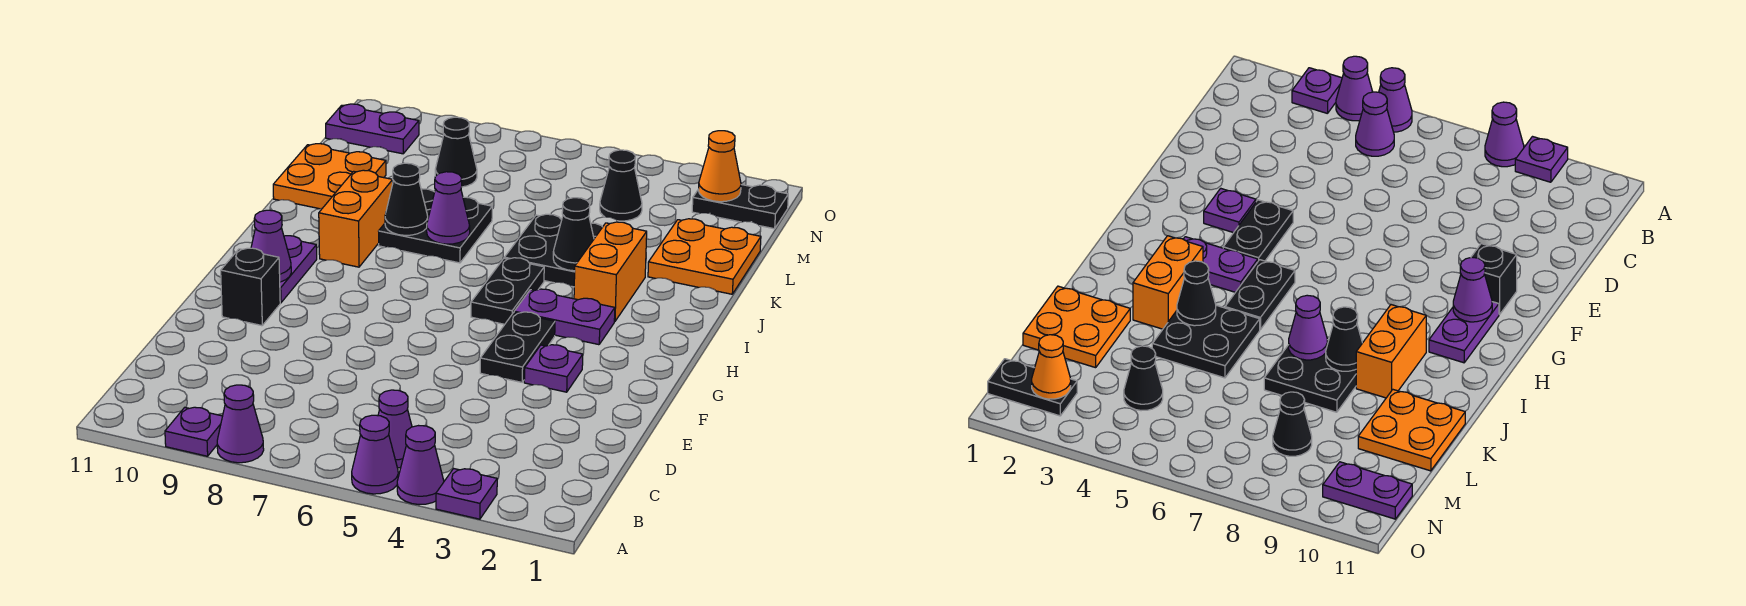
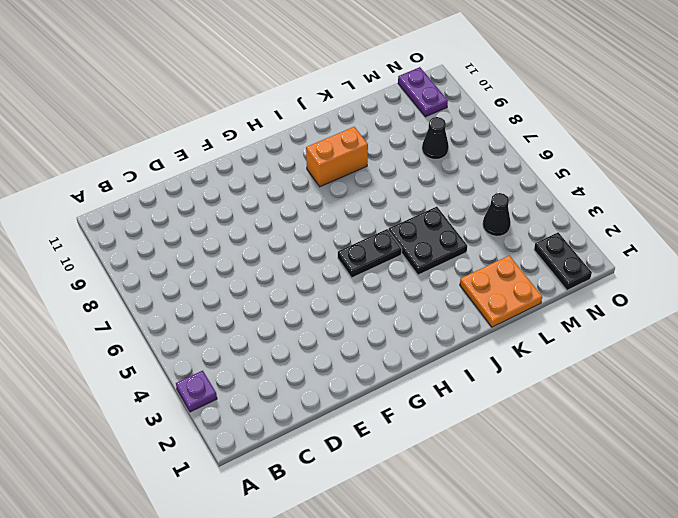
none -> purple cone A4 level 1
none -> purple cone A5 level 1
none -> purple cone A8 level 1

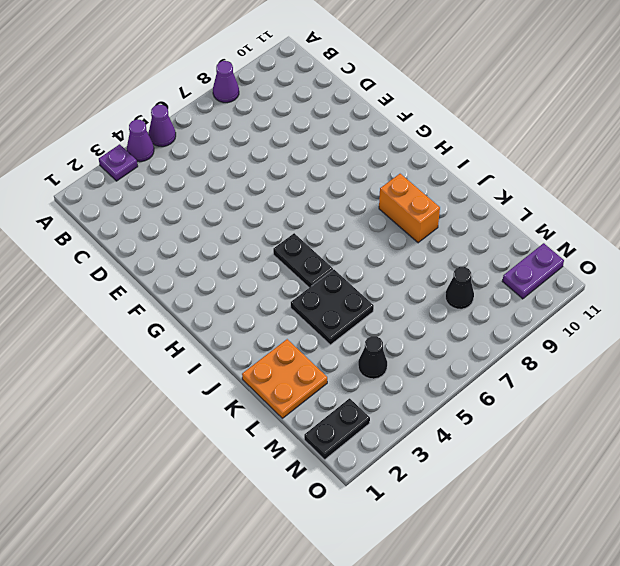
none -> purple plate A9 level 1
none -> purple cone B5 level 1
none -> purple plate F3 level 1

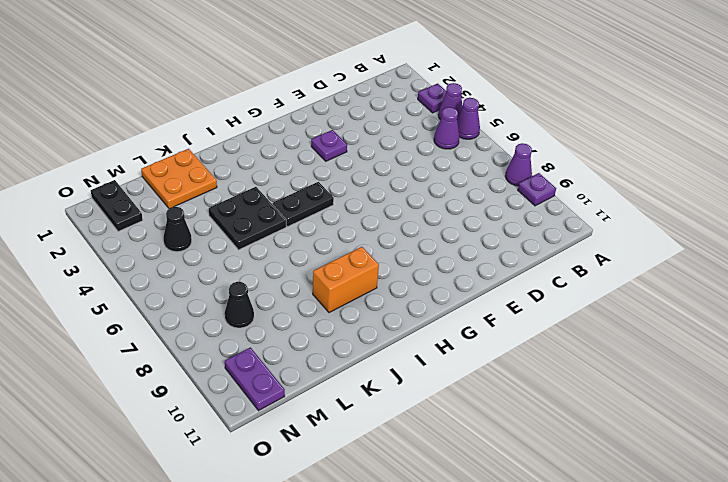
none -> black plate F4:G4 level 1
none -> black brick F10 level 1
none -> purple plate G10:H10 level 1

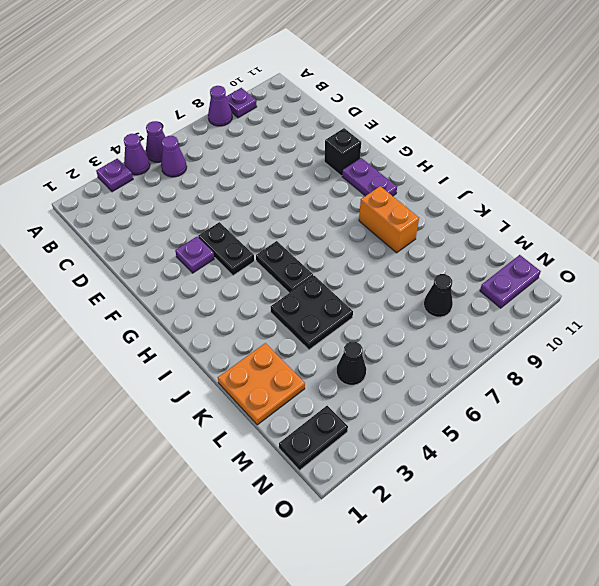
none -> purple plate H3:H4 level 1
none -> orange brick I3:J3 level 1
none -> black plate J7:K8 level 1

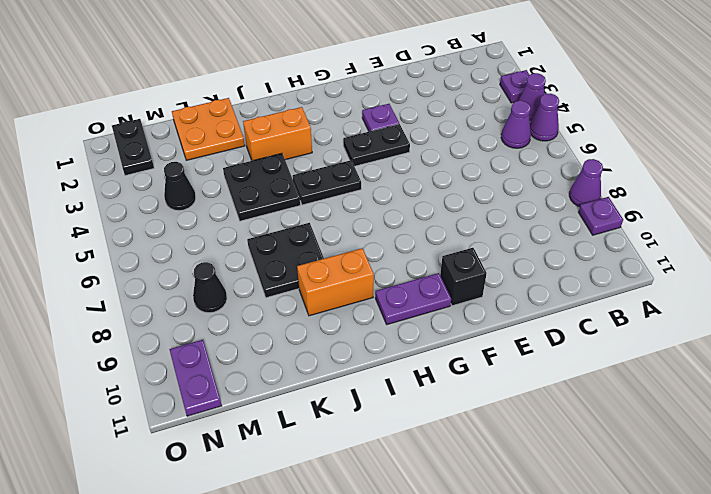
none -> purple plate H3:H4 level 1
none -> orange plate K10:L11 level 1
none -> purple cone G10 level 2

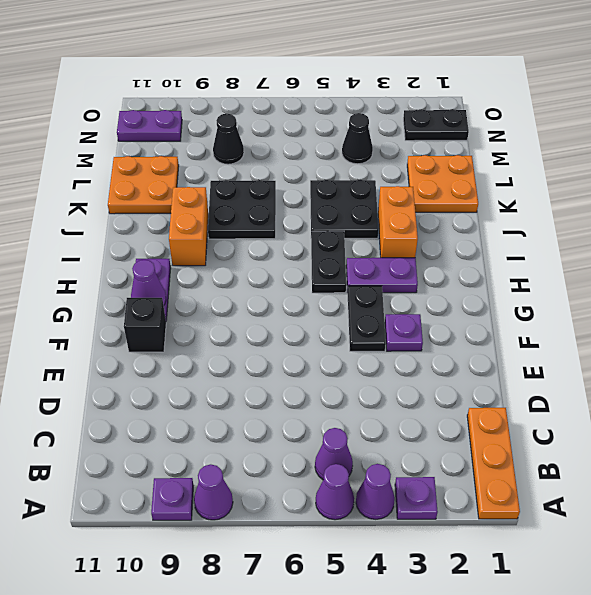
orange plate A1:C1 level 1 -> none
none -> black cone J4 level 2
none -> purple cone J7 level 2
none -> black cone J8 level 2

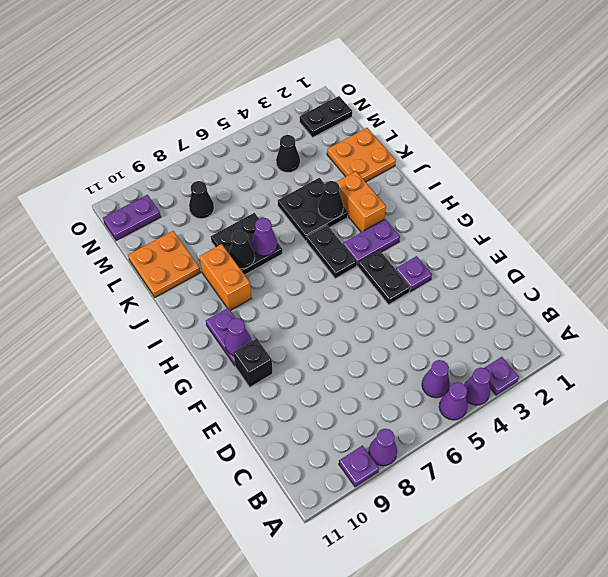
none -> orange cone N2 level 2

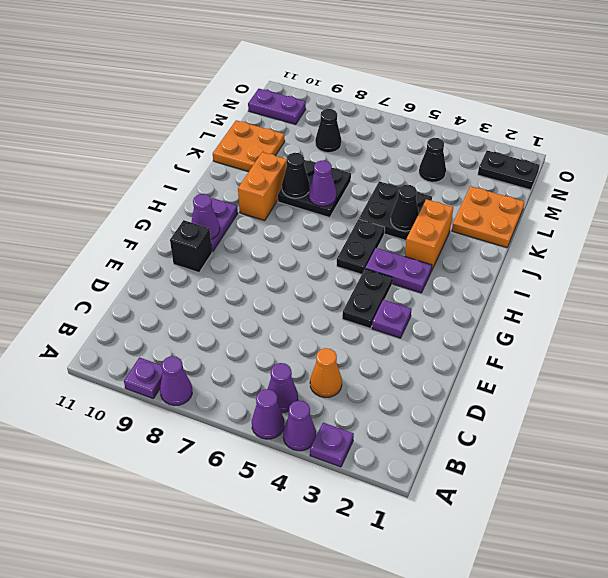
orange cone C4 level 1 -> orange cone N2 level 2

